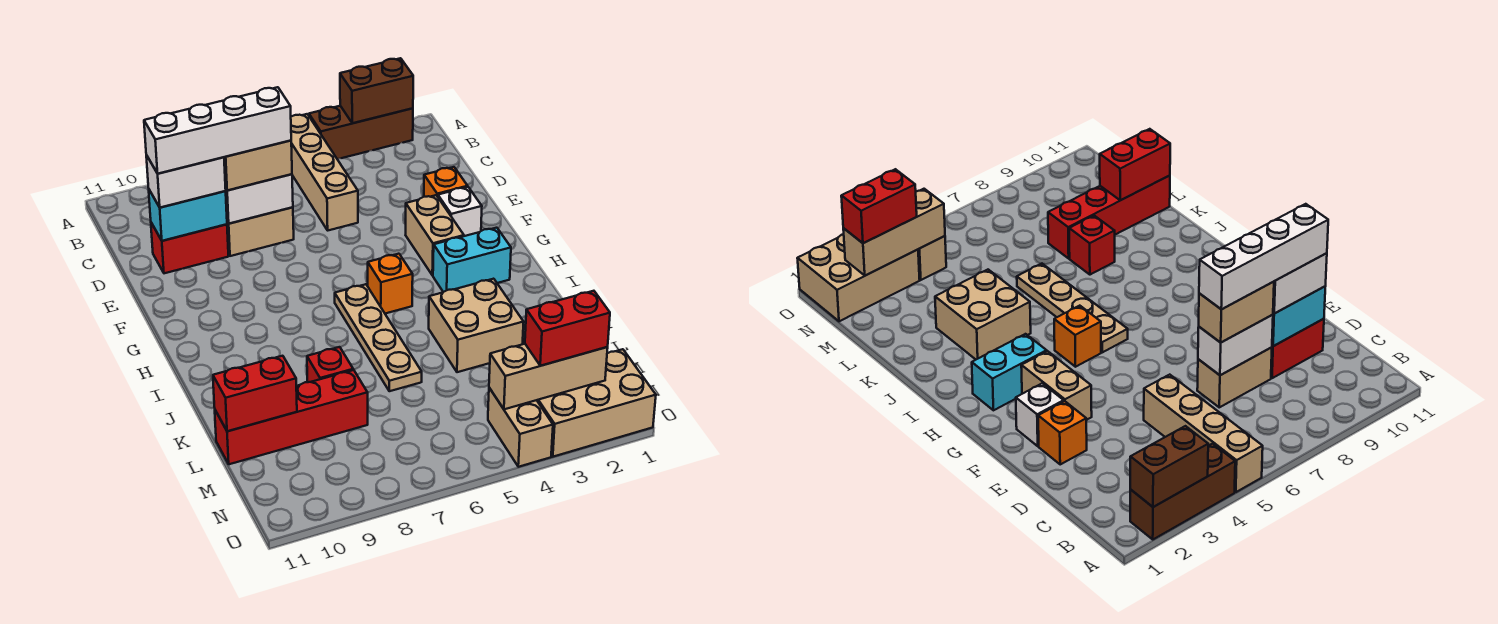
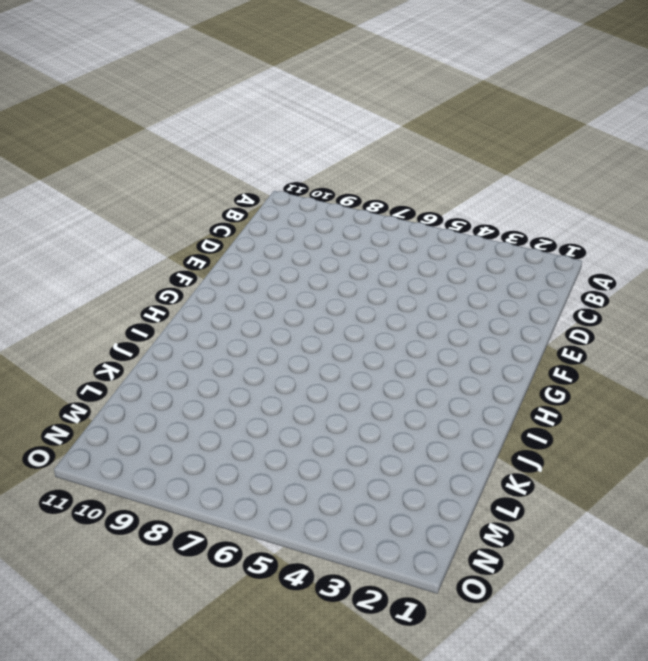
none -> brown brick A2:A4 level 1
none -> tan brick A5:D5 level 1
none -> tan brick D7:D8 level 1

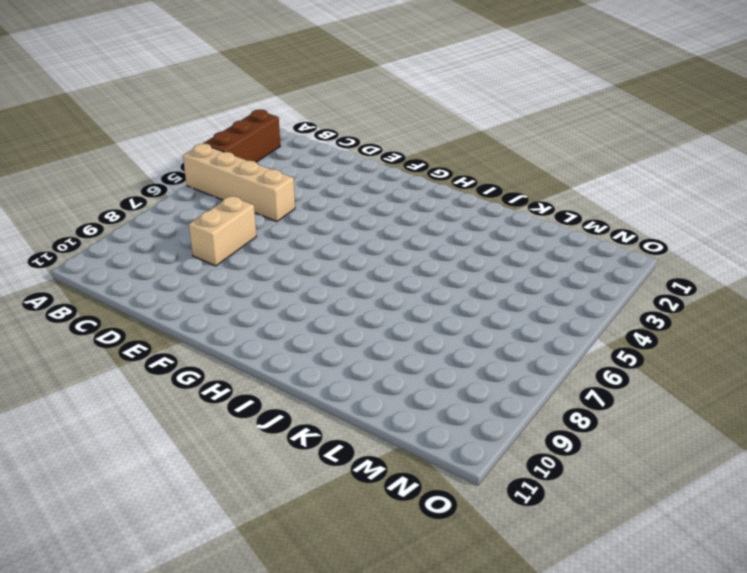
none -> red brick D9:D10 level 1
none -> orange brick E2 level 1
none -> white brick F2 level 1

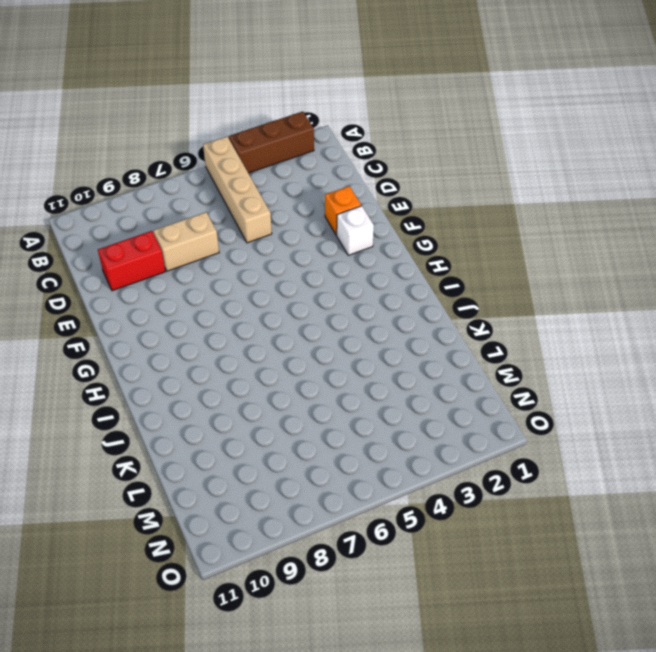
none -> tan brick F3:G3 level 1
none -> cyan brick H2:H3 level 1
none -> orange brick H5 level 1

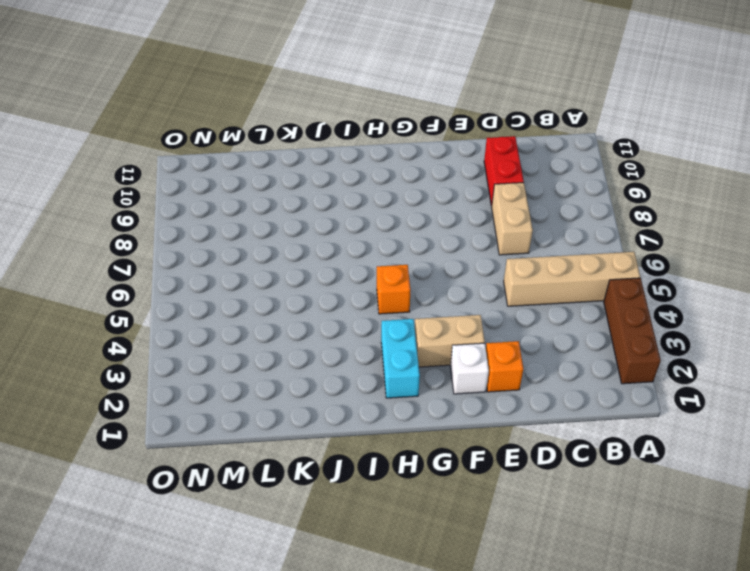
none -> tan plate H6:K6 level 1
none -> tan brick J3:K4 level 1
none -> red brick K8 level 1

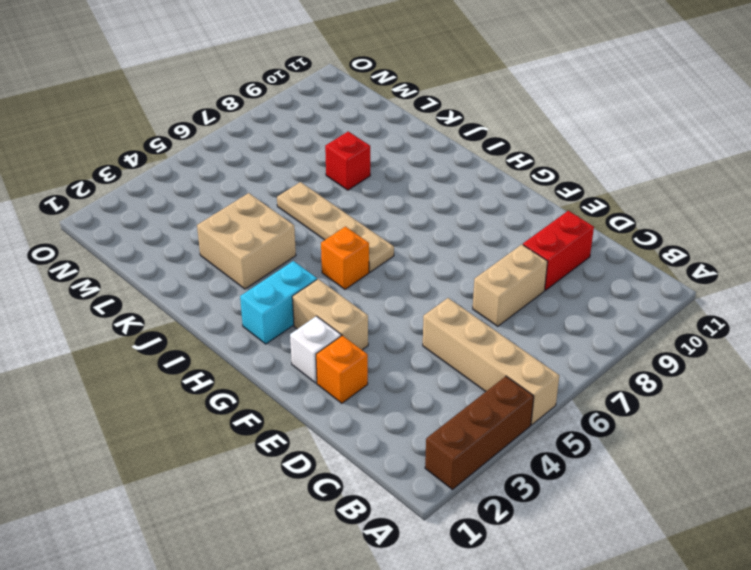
none -> red brick L8:L11 level 1
none -> tan brick N1:O3 level 1
none -> tan brick N4:O4 level 1

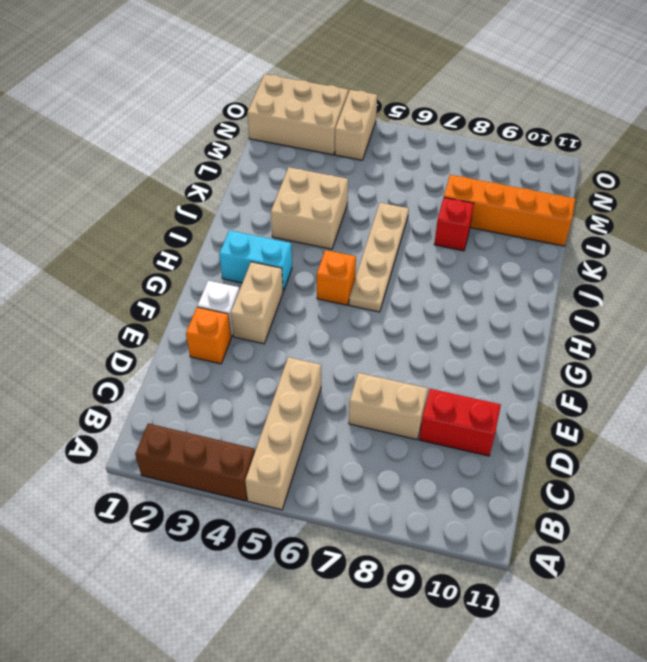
orange brick L8:L11 level 1 -> red brick L8:L11 level 1
none -> brown brick A2:A3 level 2
none -> white brick D7:D8 level 2
none -> cyan brick D9:D10 level 2

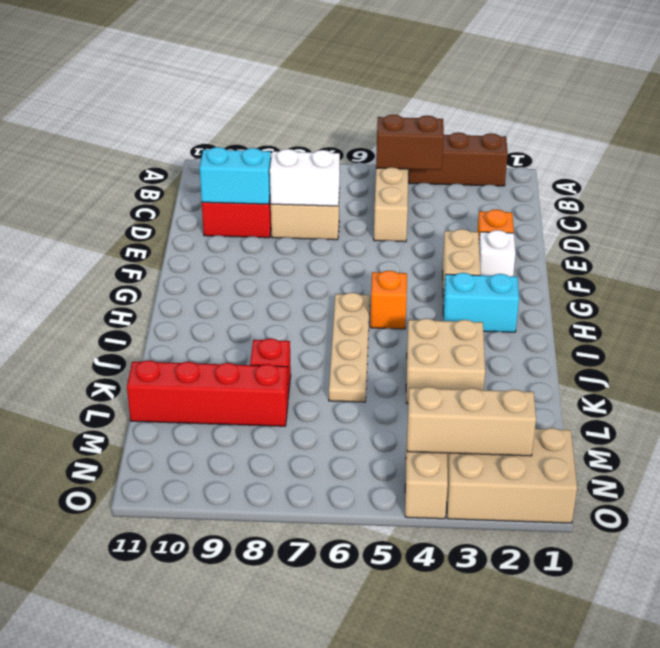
brown brick B4:B5 level 2 -> brown brick A2:A3 level 2
none -> red brick L10:L11 level 2
none -> tan brick D7:D8 level 3
none -> white brick D9:D10 level 3

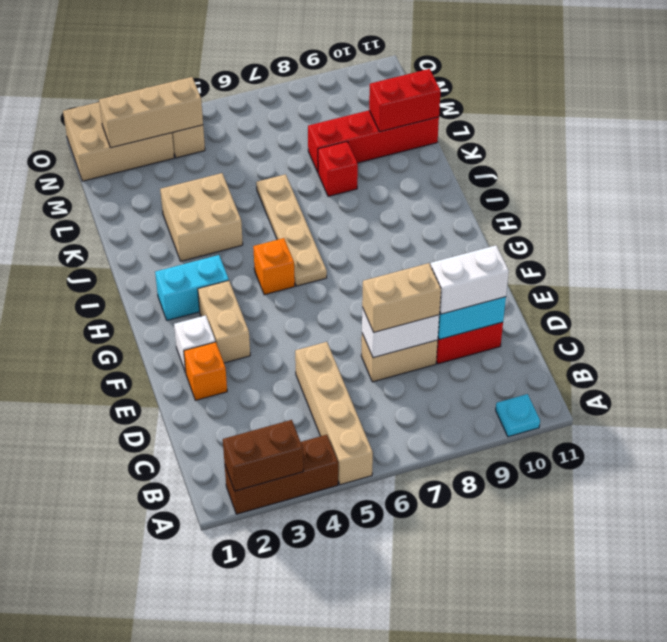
cyan plate A10 level 1 -> none
none -> red brick N2:N3 level 3
none -> white brick D7:D10 level 4

